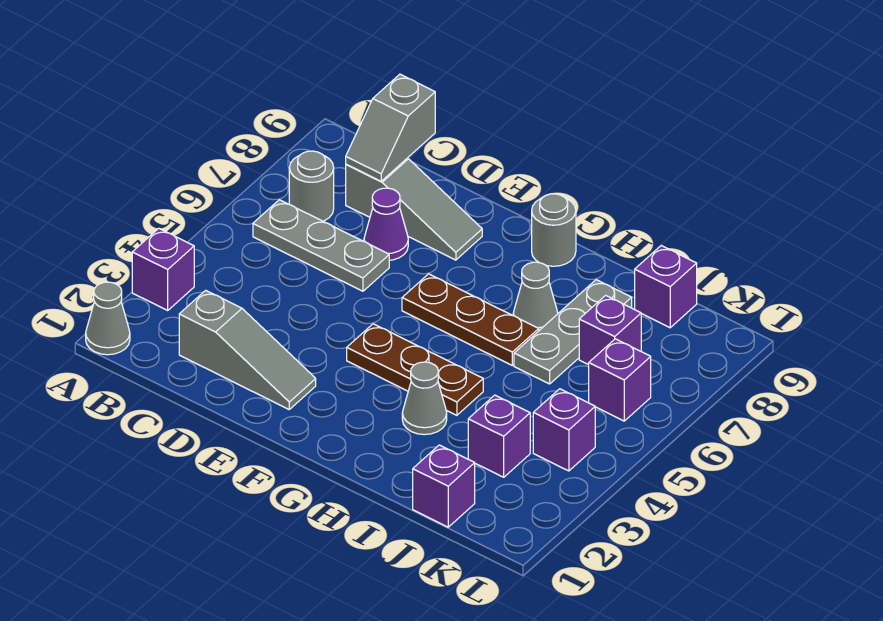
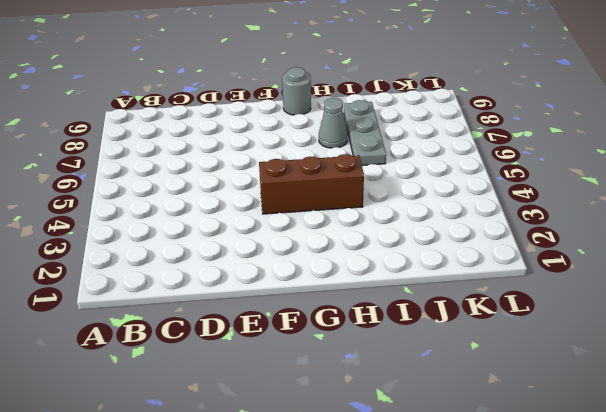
brown brick F4:H4 level 1 -> brown plate F4:H4 level 1
none -> grey cone A1 level 1
none -> purple brick A3 level 1
none -> grey plate B6:D6 level 1

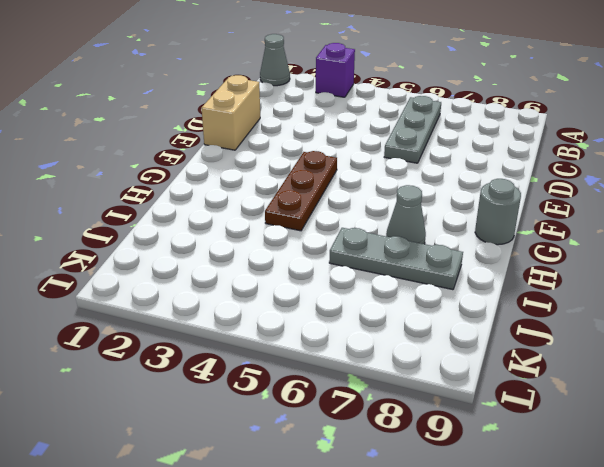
tan brick D1:E1 level 1 -> none
none -> grey round brick B7 level 1
none -> grey slope C2:E2 level 1 top C
none -> grey slope C8:E8 level 1 top C

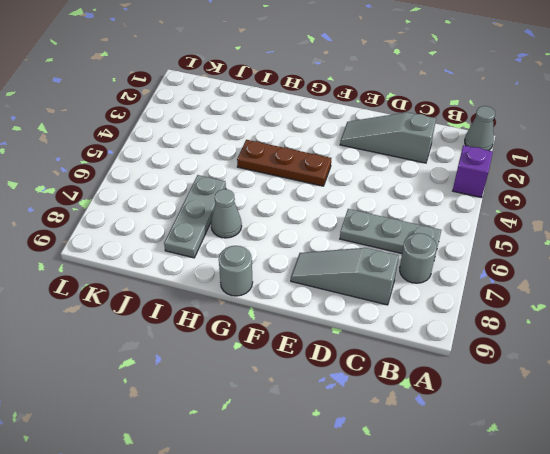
none -> purple cone D7 level 1
none -> brown plate F6:H6 level 1
none -> grey cone H3 level 1

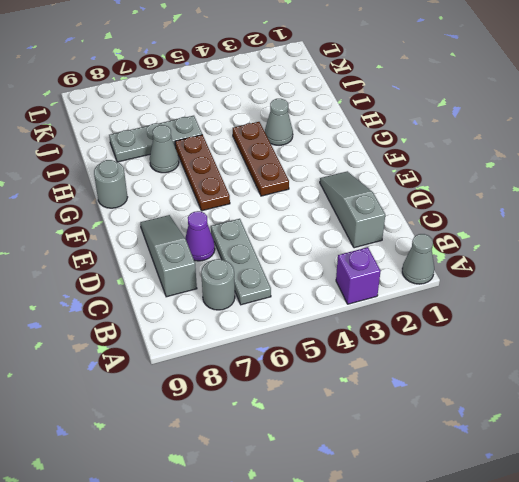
none -> purple brick J1 level 1
none -> purple brick J3 level 1
none -> purple brick J7 level 1

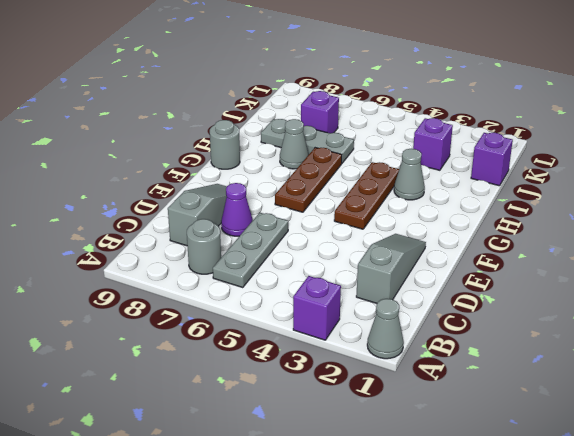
none -> purple brick J9 level 1
none -> purple brick K4 level 1
none -> purple brick K6 level 1

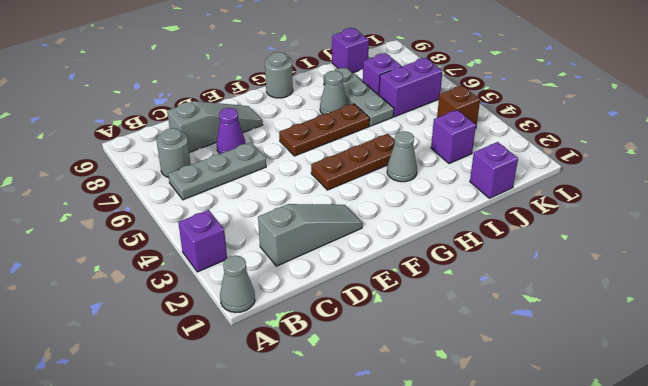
purple brick J6:K6 level 1 -> purple brick K6 level 1
brown brick K4 level 1 -> purple brick K4 level 1
none -> grey slope C8:C9 level 2 top 9

